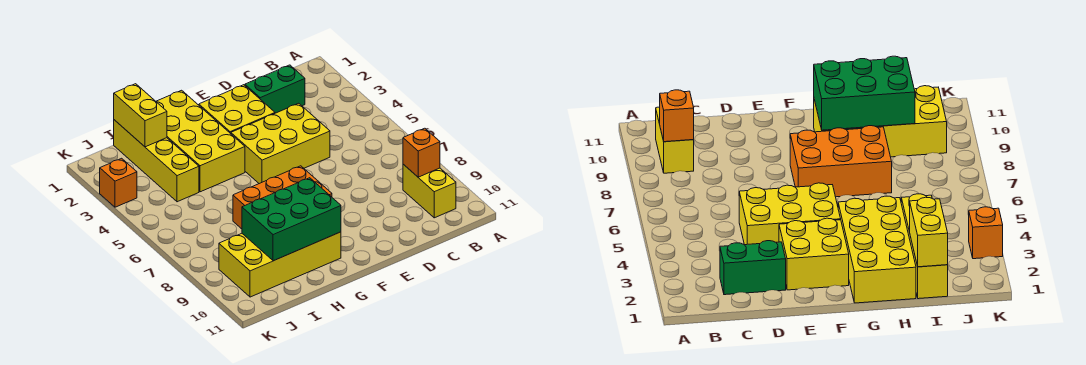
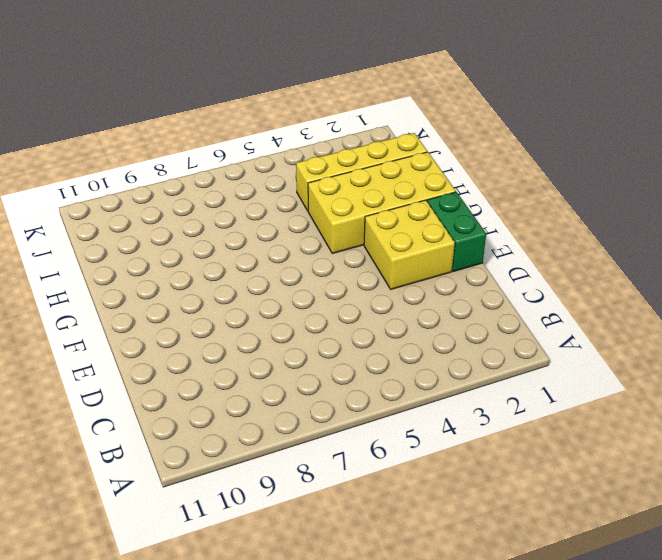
green brick E1:F1 level 1 -> green brick C2:D2 level 1
none -> yellow brick B9:B10 level 1
none -> yellow brick D4:F5 level 1
none -> orange brick F7:H8 level 1

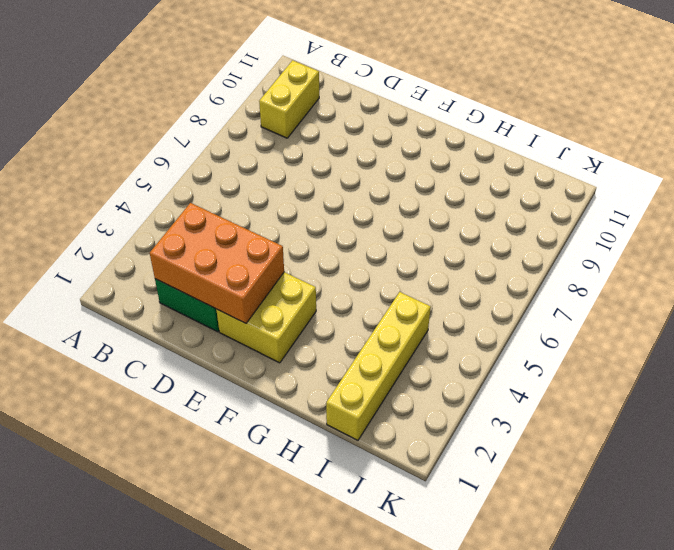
orange brick C2:E3 level 2 -> orange brick F7:H8 level 1
none -> yellow brick D4:F5 level 1
none -> yellow brick G1:H4 level 1
none -> yellow brick G9:J10 level 1

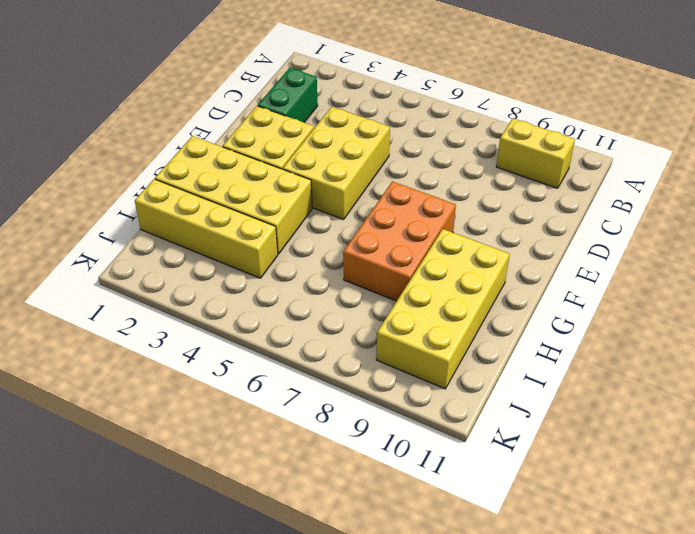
none -> orange brick K3 level 1
none -> orange brick B9 level 2
none -> green brick G9:I10 level 2

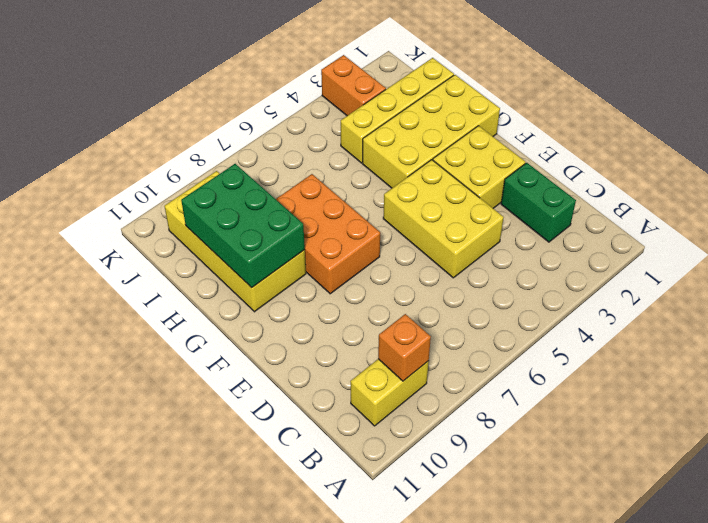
orange brick J3:K3 level 1 -> orange brick K3 level 1
none -> yellow brick I1:I2 level 2

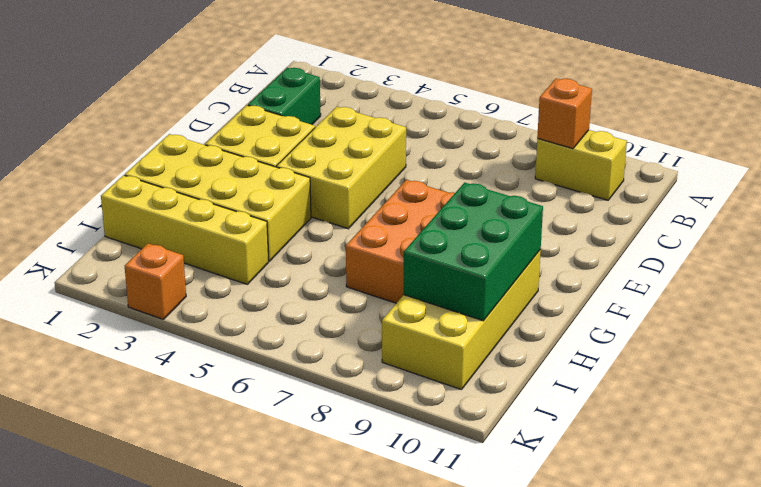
none -> yellow brick I1:I2 level 2

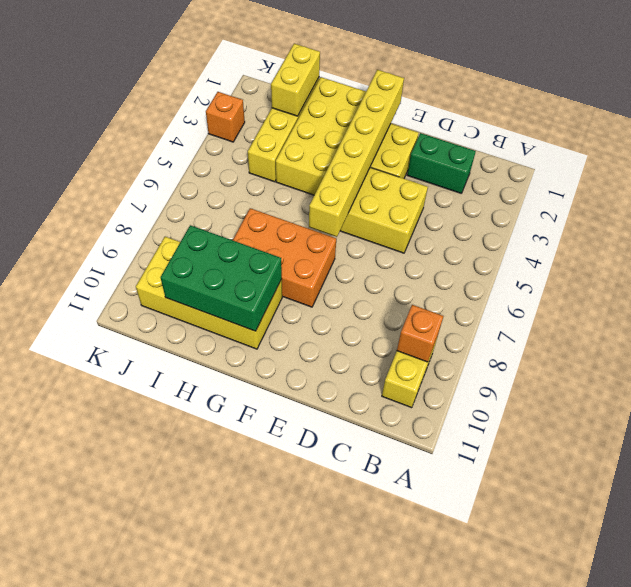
yellow brick F1:F6 level 2 -> none

